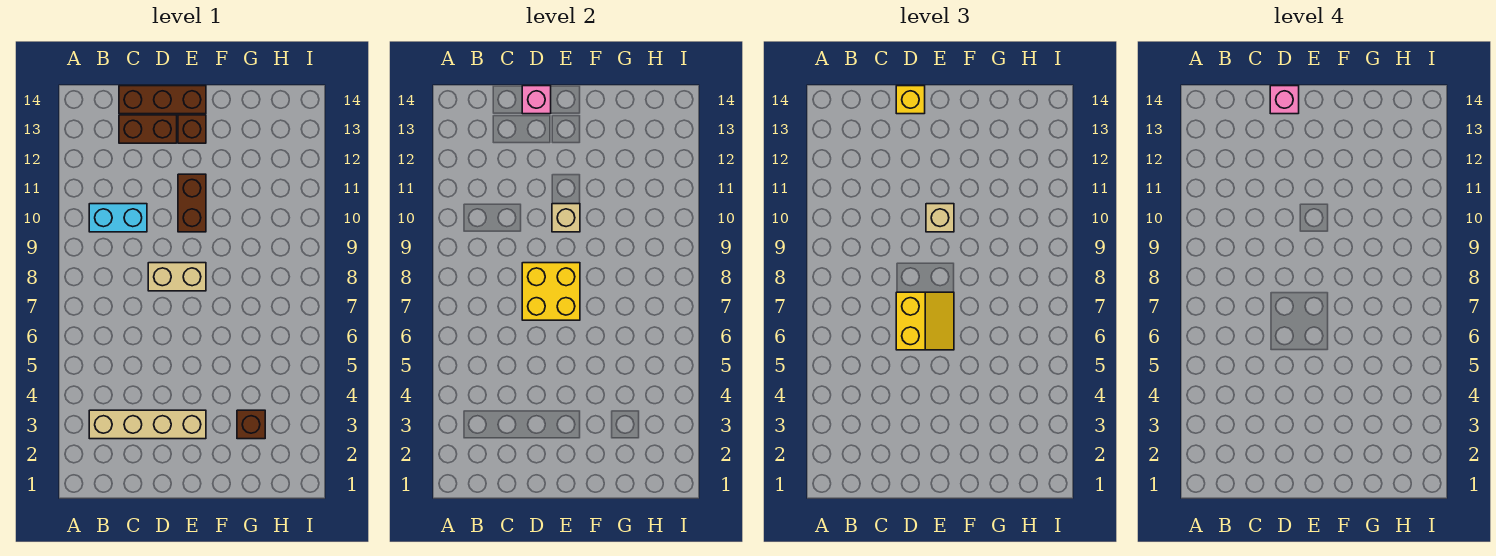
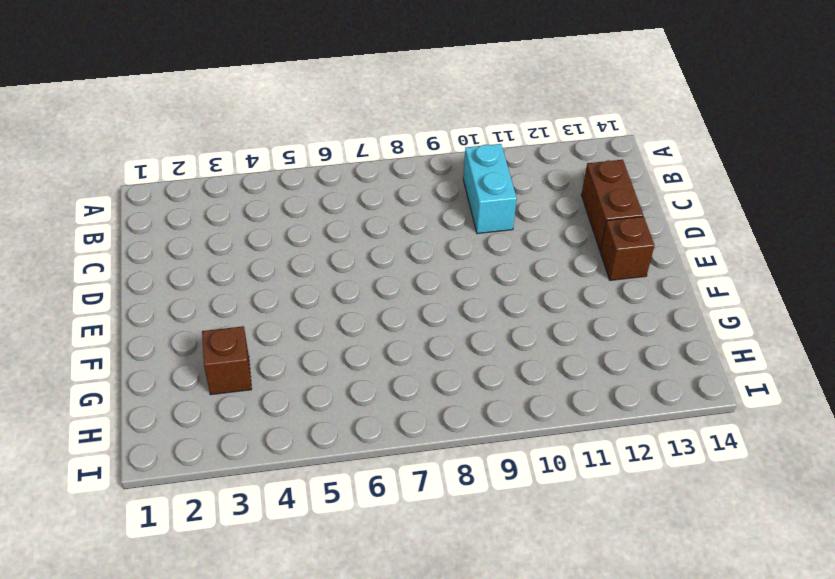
none -> tan brick B3:E3 level 1
none -> brown brick C14:E14 level 1
none -> tan brick D8:E8 level 1

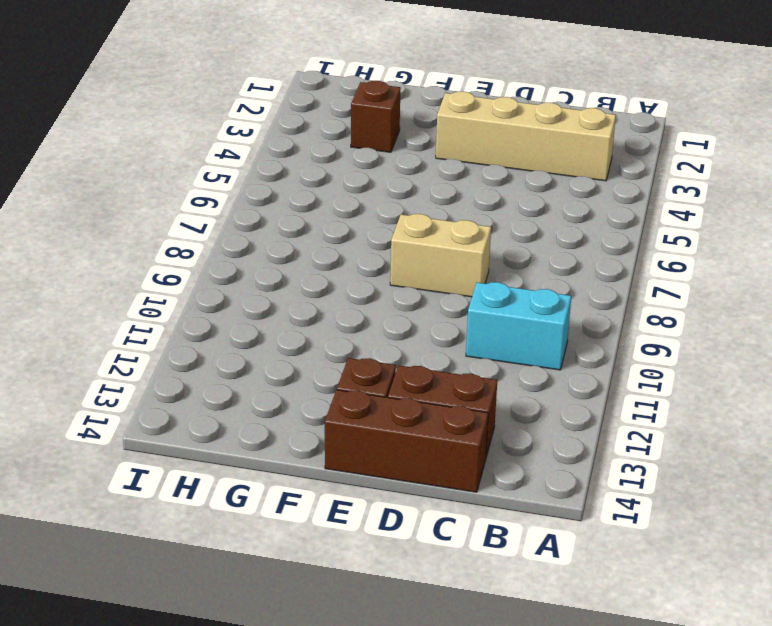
none -> brown brick E10:E11 level 1
none -> yellow brick D7:E8 level 2
none -> pink brick D14 level 2

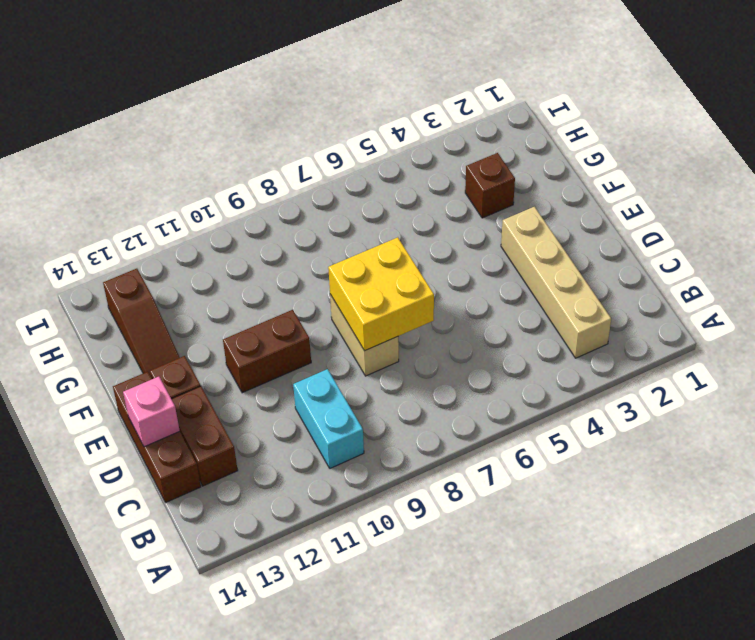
brown slope F13:H13 level 1 top H -> none
none -> tan brick E10 level 2
none -> yellow slope D6:E7 level 3 top D
none -> yellow brick D14 level 3

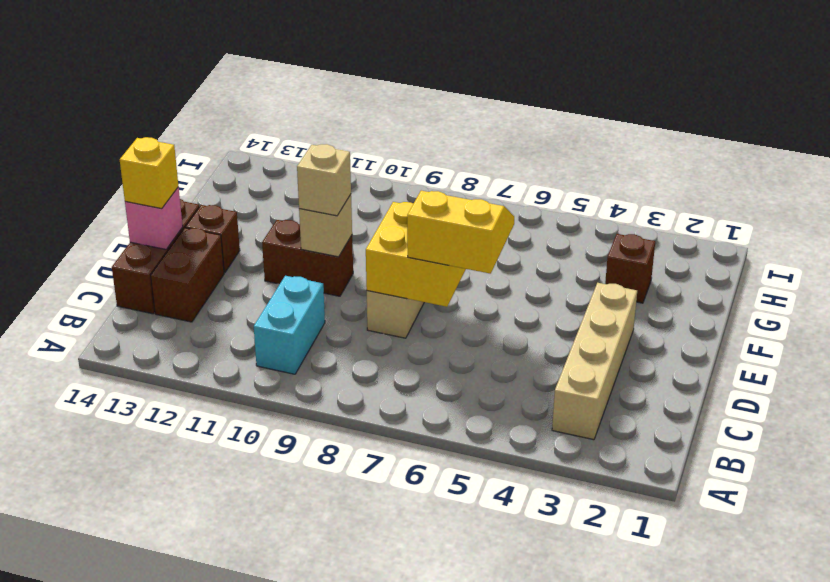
none -> pink brick D14 level 4

